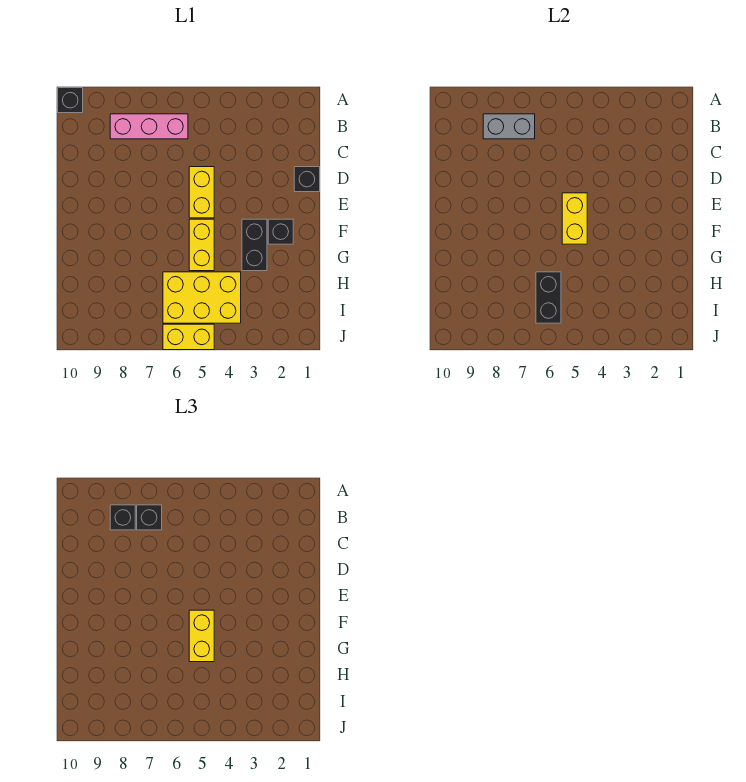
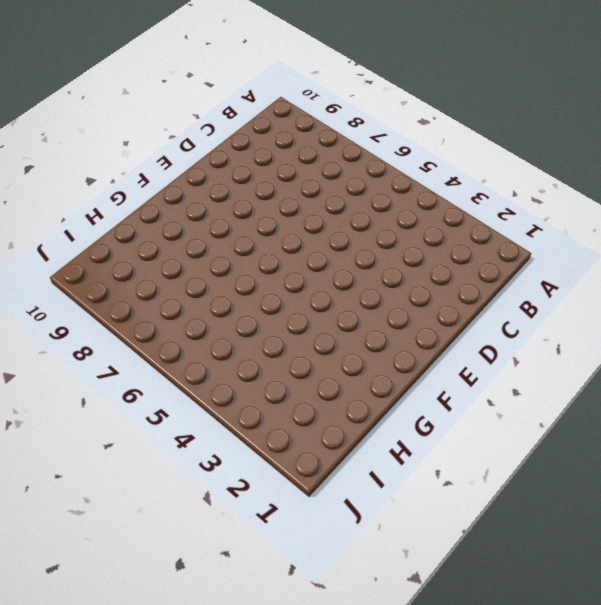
none -> black brick A10 level 1
none -> pink brick B6:B8 level 1
none -> black brick D1 level 1

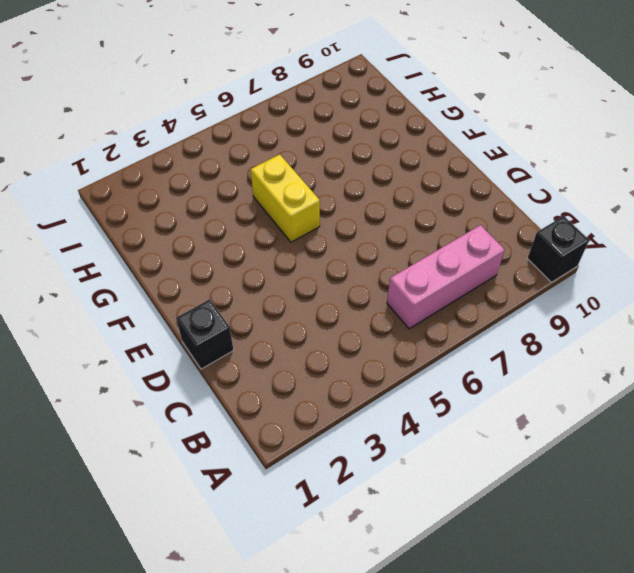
none -> yellow brick D5:E5 level 1
none -> black brick F2 level 1
none -> black brick F3:G3 level 1

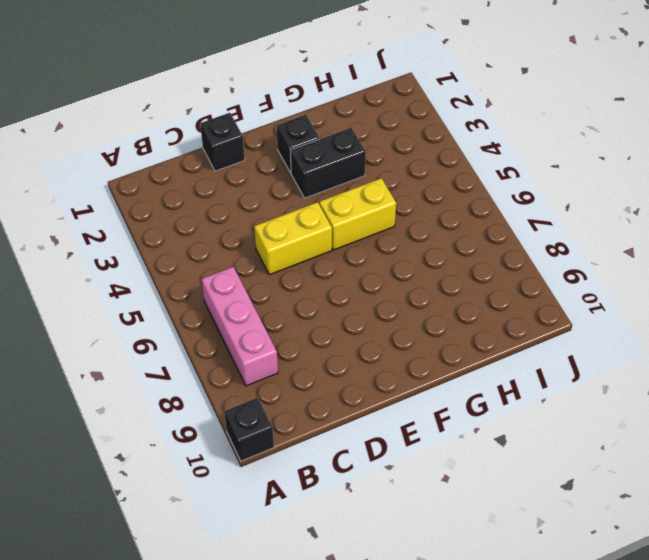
none -> yellow brick H4:I6 level 1
none -> yellow brick J5:J6 level 1
none -> grey brick B7:B8 level 2

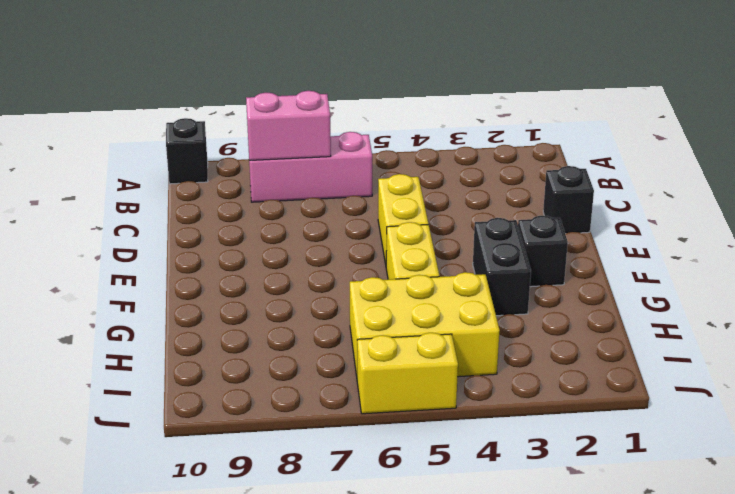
pink brick B7:B8 level 2 -> grey brick B7:B8 level 2
none -> yellow brick E5:F5 level 2
none -> black brick H6:I6 level 2
none -> black brick B7 level 3

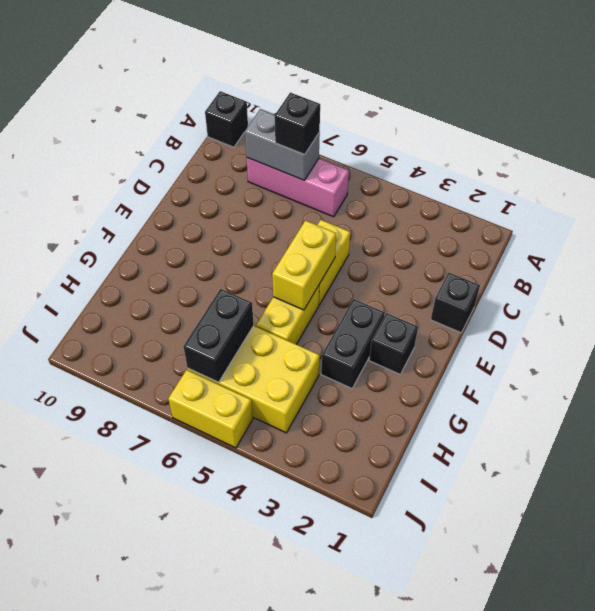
none -> black brick B8 level 3
none -> yellow brick F5:G5 level 3

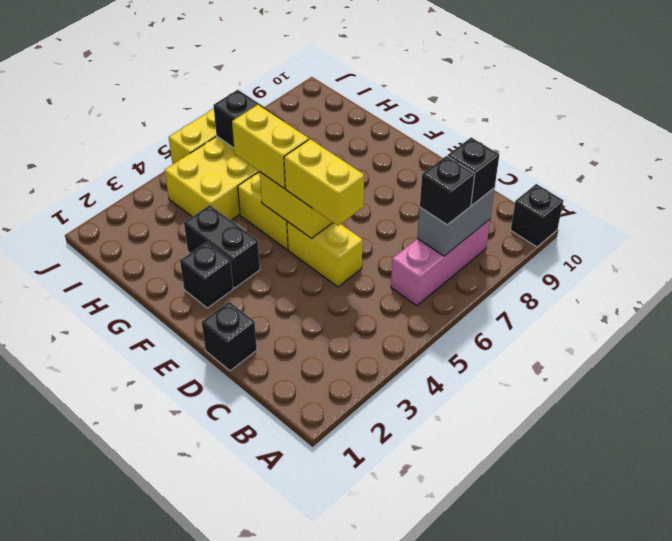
yellow brick D5:E5 level 3 -> none

